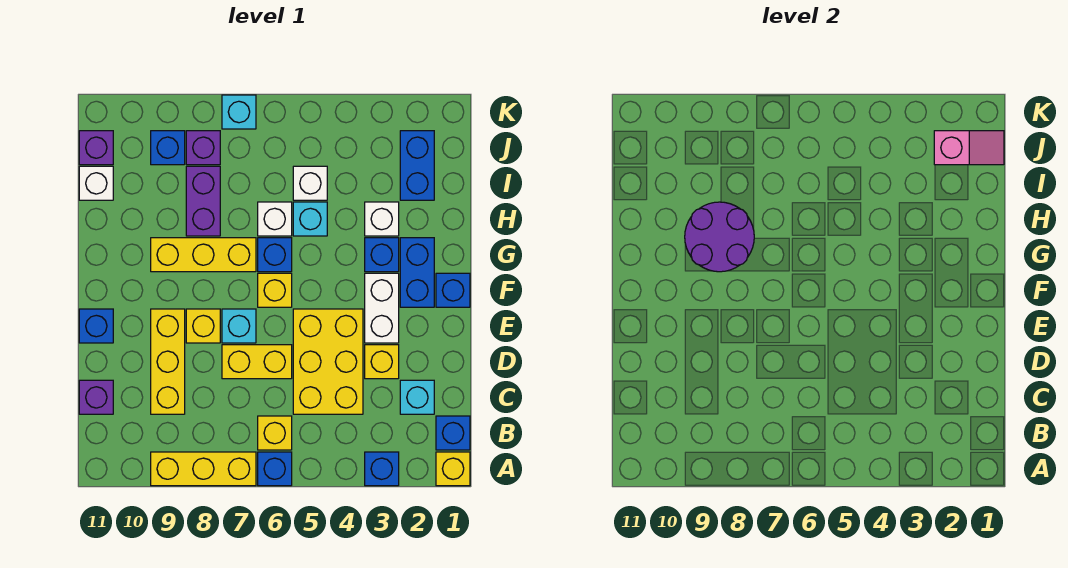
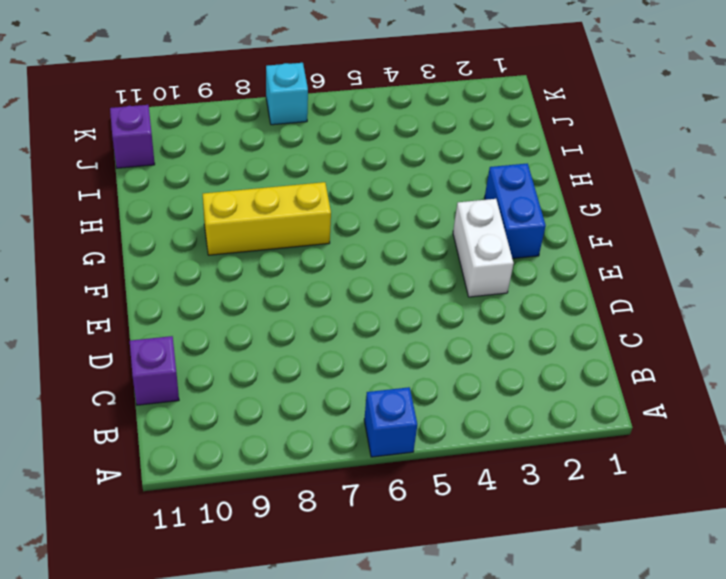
none -> yellow brick A1 level 1
none -> blue brick A3 level 1
none -> yellow brick A7:A9 level 1
none -> blue brick B1 level 1

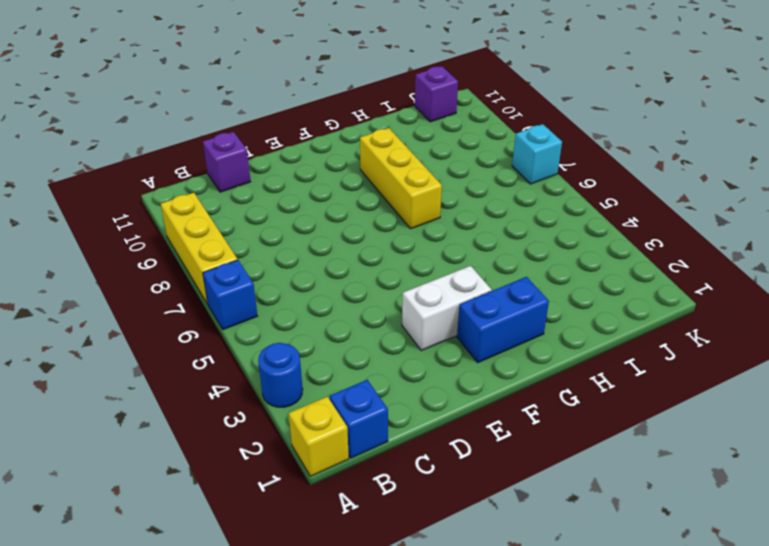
blue round brick A3 level 1 -> blue brick A3 level 1
none -> yellow brick B6 level 1
none -> cyan brick C2 level 1
none -> yellow brick C4:E5 level 1
none -> yellow brick C9:E9 level 1

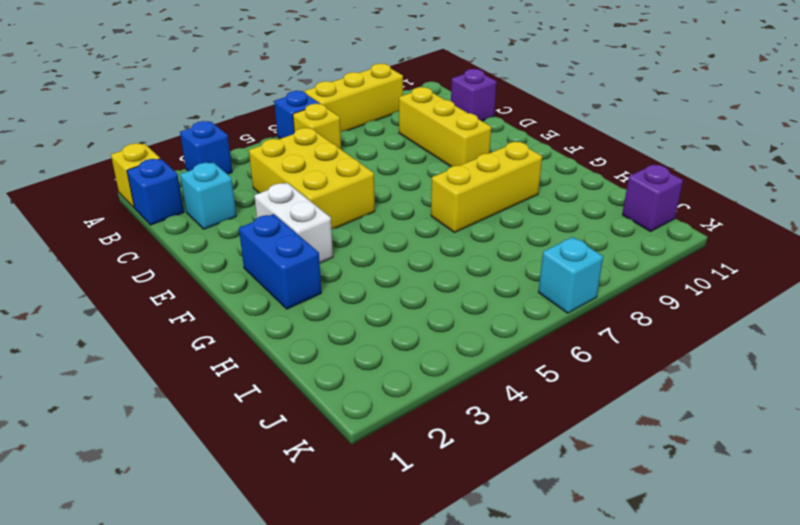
none -> yellow brick D3 level 1
none -> yellow brick D6:D7 level 1
none -> cyan brick E7 level 1
none -> yellow brick E8 level 1

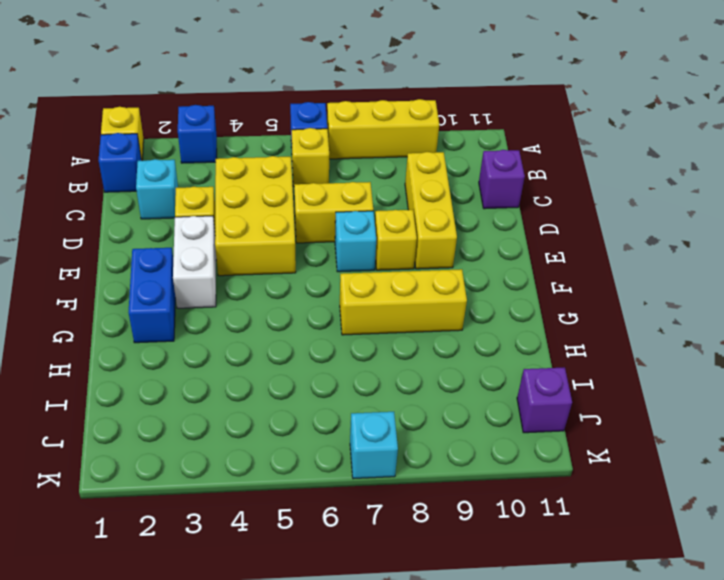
none -> blue brick E11 level 1
none -> blue brick F1 level 1
none -> yellow brick F6 level 1
none -> blue brick G3 level 1

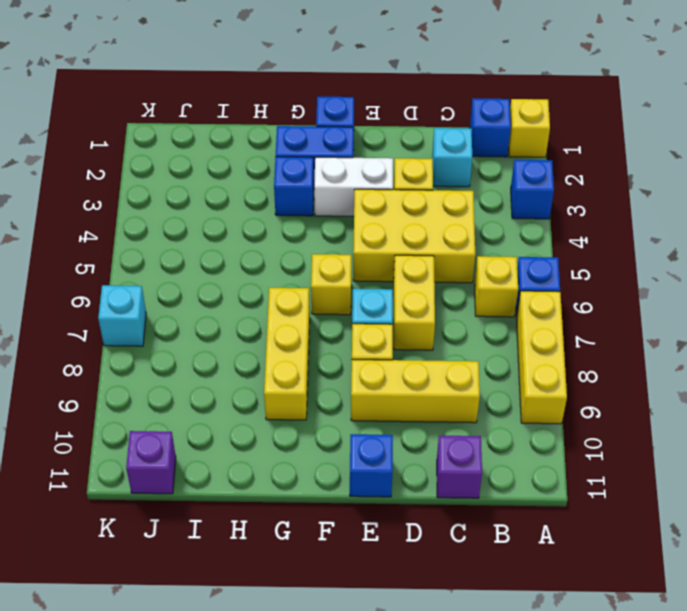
none -> blue brick G6 level 1
none -> white brick H3 level 1
none -> cyan brick H5 level 1
none -> white brick H6 level 1

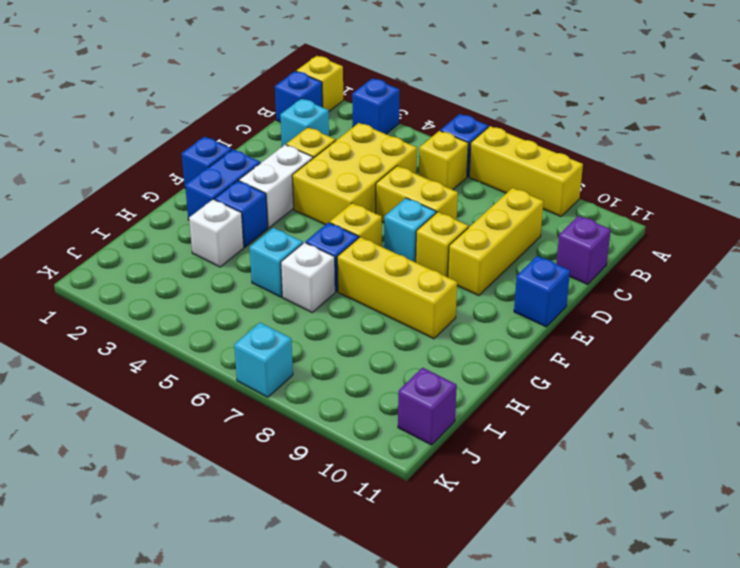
none -> purple brick H8:I8 level 1
none -> blue brick I2:J2 level 1
none -> white brick I5 level 1
none -> white brick I11 level 1

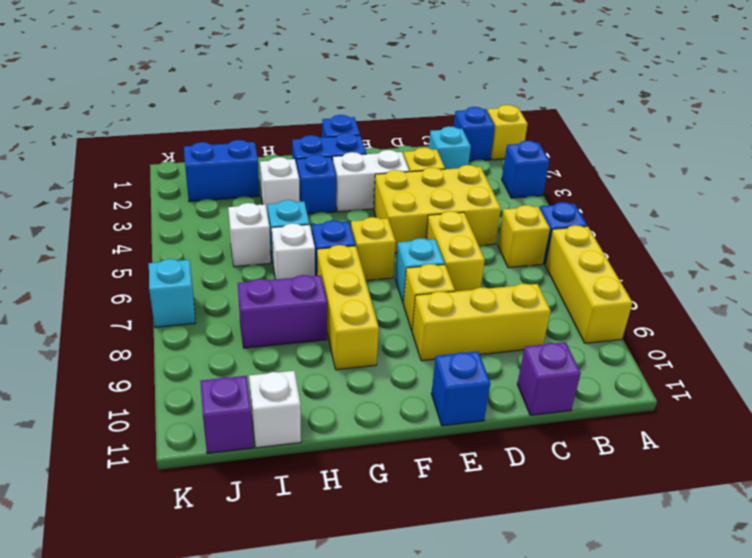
none -> purple brick J8 level 1
none -> blue brick J9 level 1
none -> purple round brick G8:H9 level 2
none -> pink slope J1:J2 level 2 top 2

